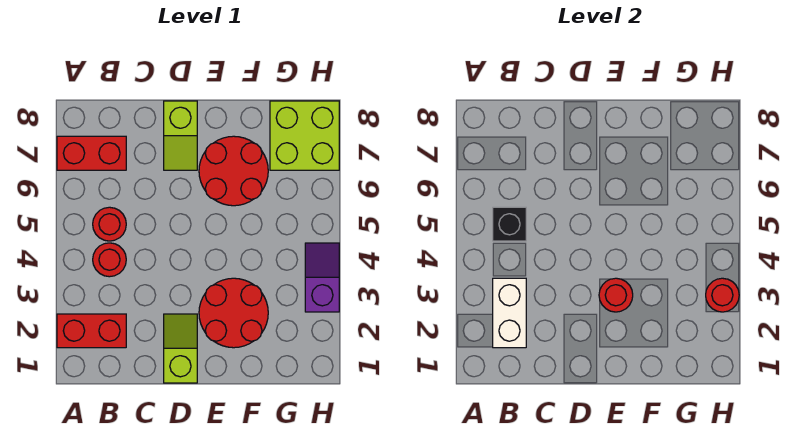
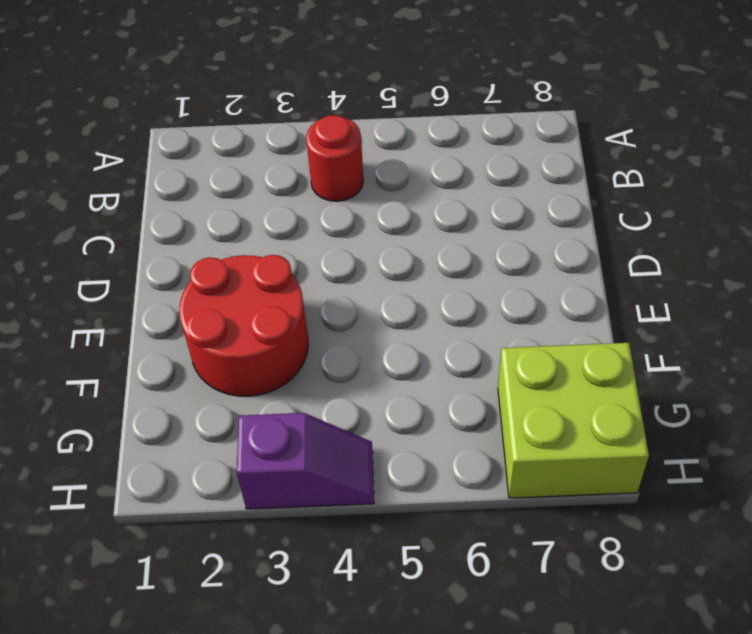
none -> red brick A2:B2 level 1
none -> red brick A7:B7 level 1
none -> red round brick B5 level 1

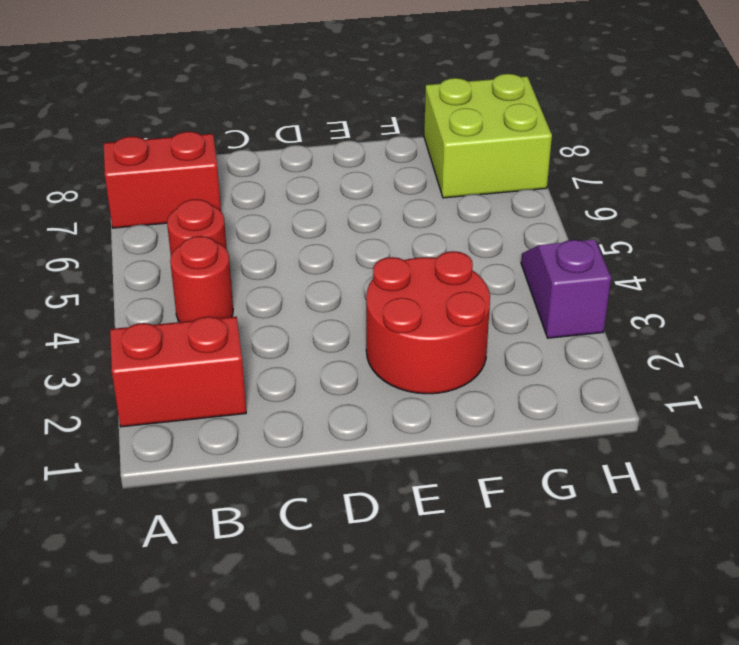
none -> lime slope D1:D2 level 1 top 1
none -> lime slope D7:D8 level 1 top 8
none -> red round brick E6:F7 level 1

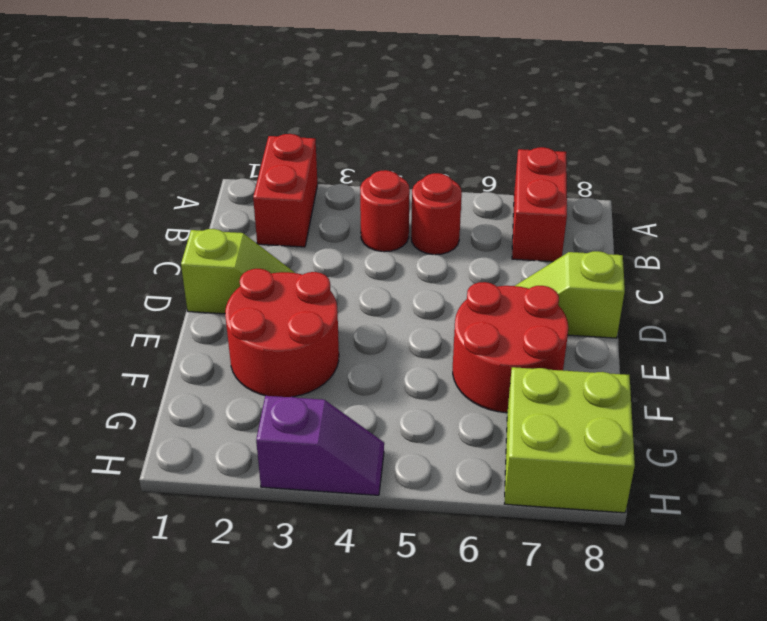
none -> white brick B2:B3 level 2
none -> black brick B5 level 2
none -> red round brick E3 level 2

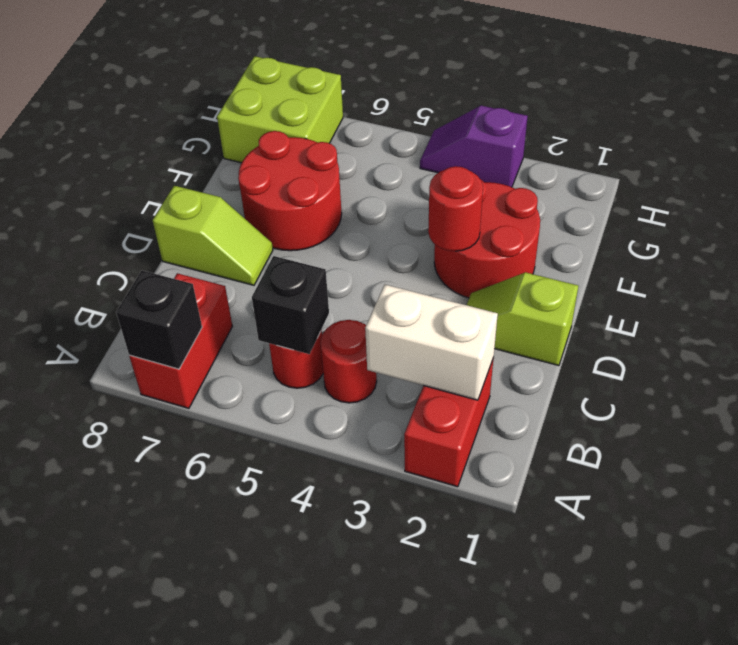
black brick A7 level 2 -> none
none -> red round brick H3 level 2

